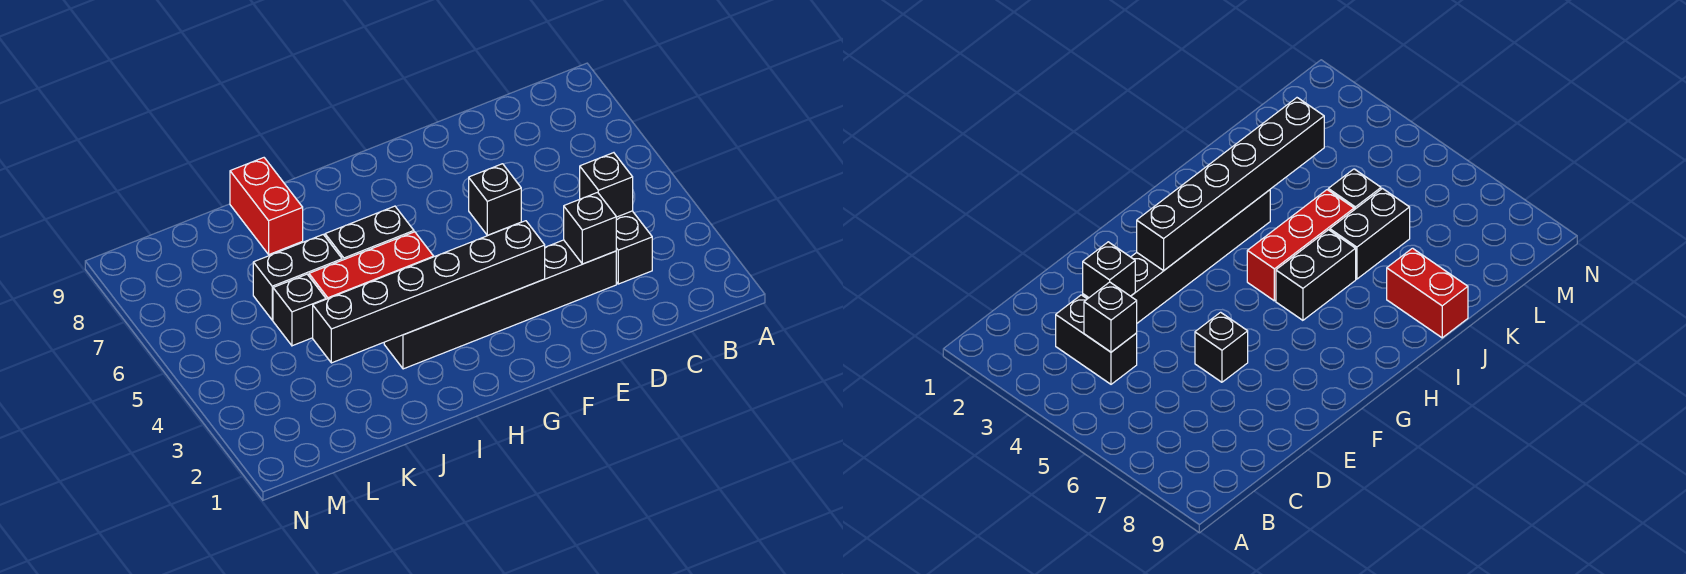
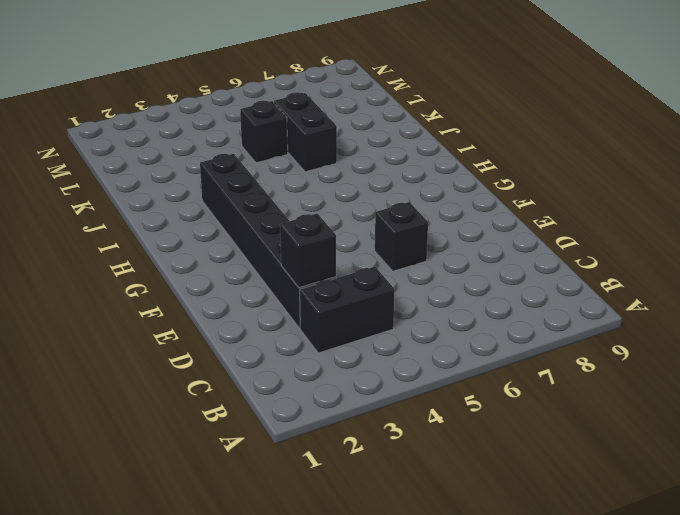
none -> red brick H5:J5 level 1
none -> black brick H6:I6 level 1

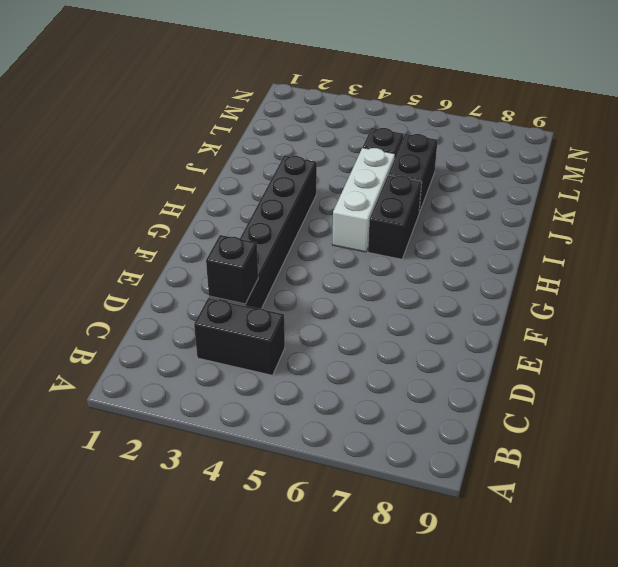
white brick H5:J5 level 1 -> red brick H5:J5 level 1
none -> black brick E6 level 1
none -> red brick J8:J9 level 1

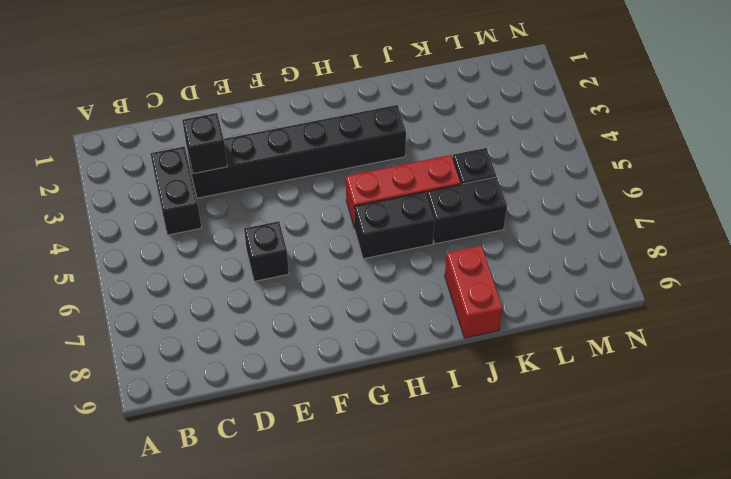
none -> black brick C4 level 2
none -> black brick F3:K3 level 2

